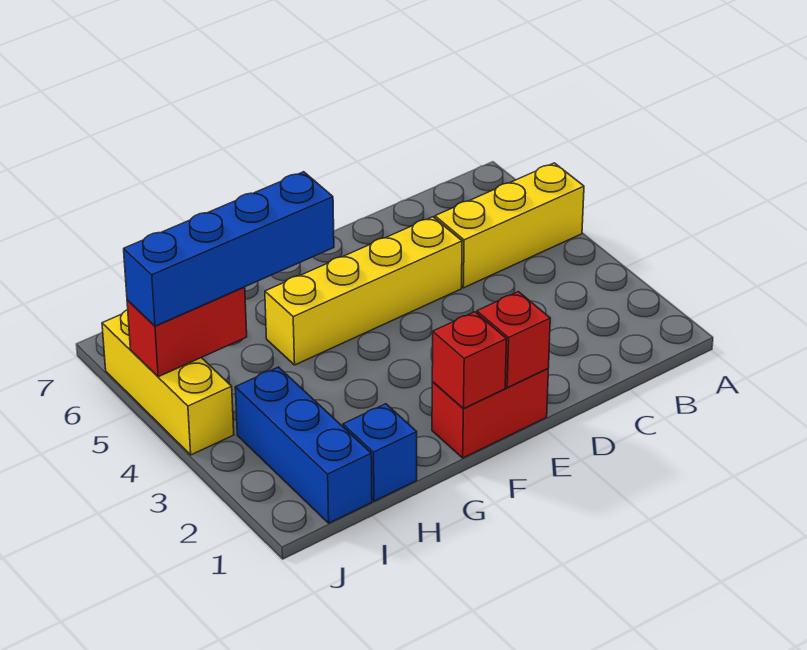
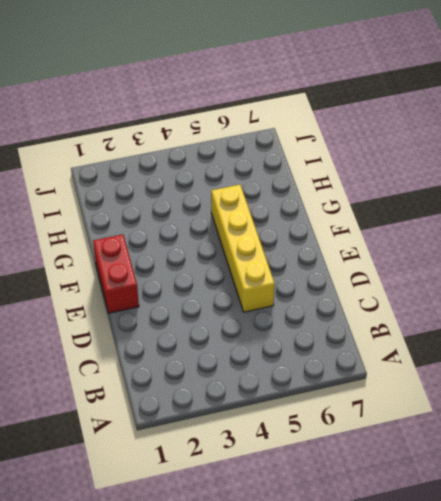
none -> yellow brick A5:C5 level 1
none -> blue brick H1 level 1

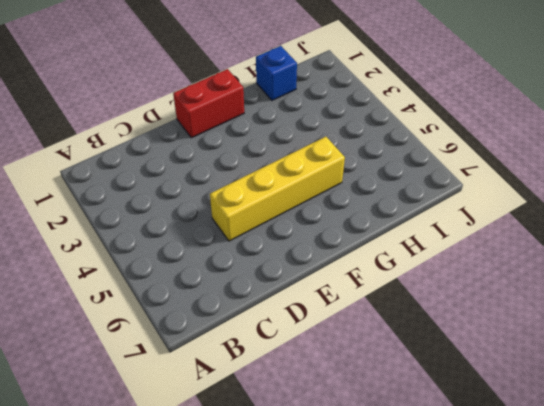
none -> yellow brick A5:C5 level 1
none -> blue brick I1:I3 level 1

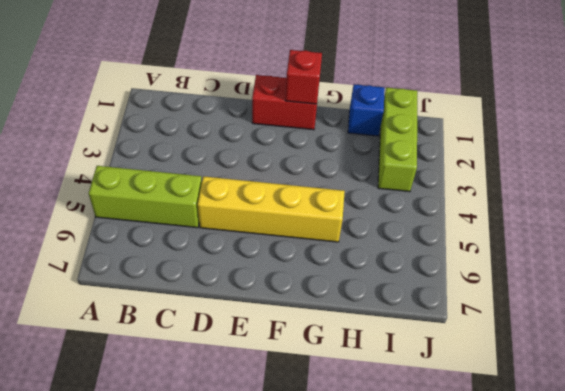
lime brick A5:C5 level 1 -> yellow brick A5:C5 level 1
lime brick I1:I3 level 1 -> blue brick I1:I3 level 1
none -> yellow brick J4:J6 level 1
none -> red brick E1 level 2

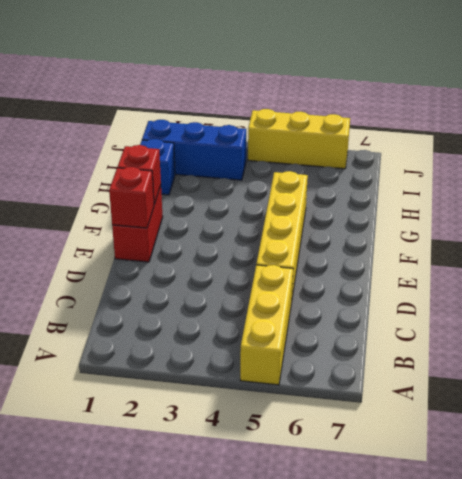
none -> red brick I5:J5 level 2
none -> blue brick G5:J5 level 3

